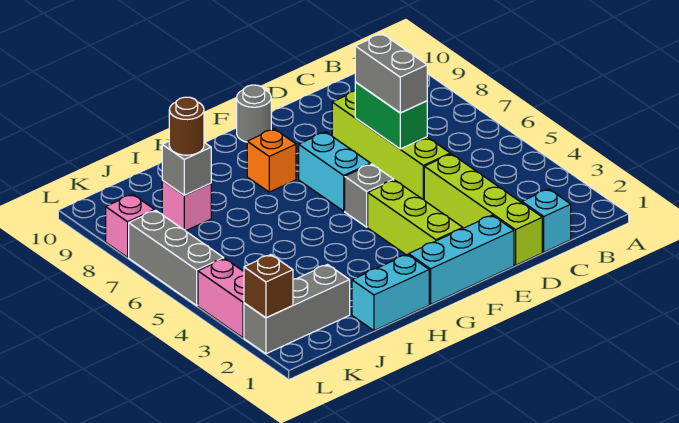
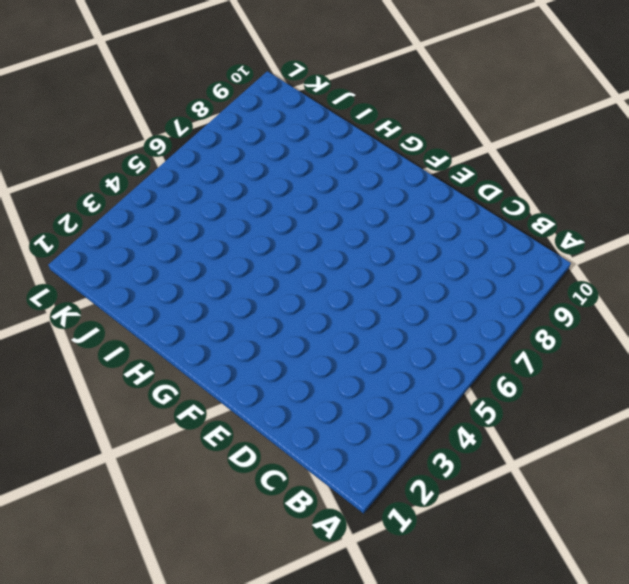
none -> cyan brick C1 level 1
none -> lime brick D1:D4 level 1
none -> lime brick D5:D8 level 1

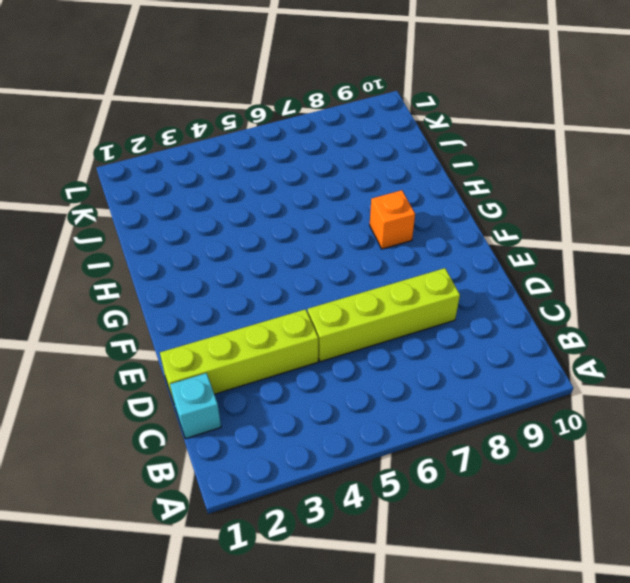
none -> cyan brick E1:G1 level 1
none -> lime brick F2:F4 level 1
none -> grey brick F5 level 1

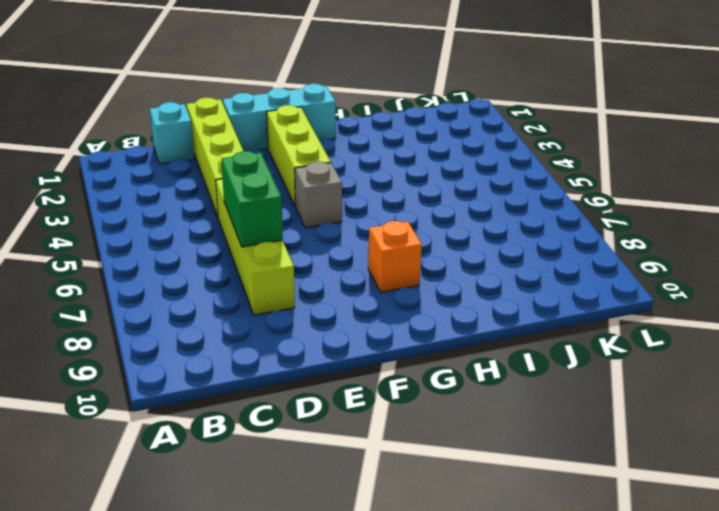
none -> cyan brick F6:F7 level 1
none -> grey round brick F10 level 1
none -> cyan brick H1:I1 level 1

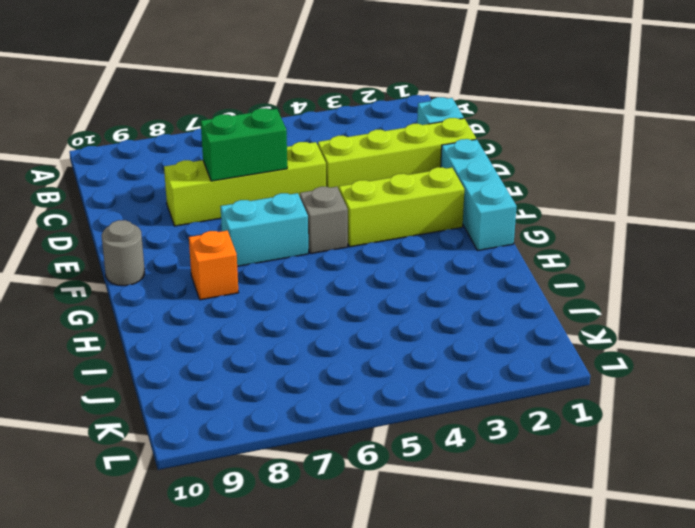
none -> cyan brick H1:I1 level 1
none -> grey brick J2:L2 level 1
none -> pink brick J8 level 1

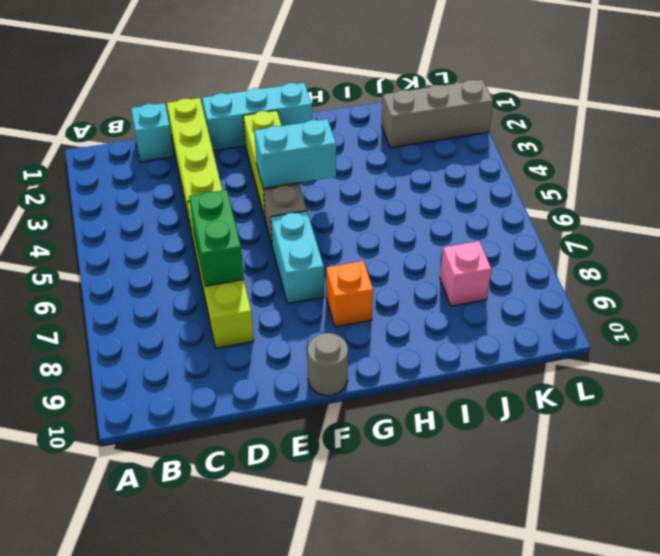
cyan brick F4:G4 level 2 -> cyan brick H1:I1 level 1
none -> pink brick L3:L4 level 1
none -> grey brick L5:L7 level 1
none -> pink brick L8 level 1

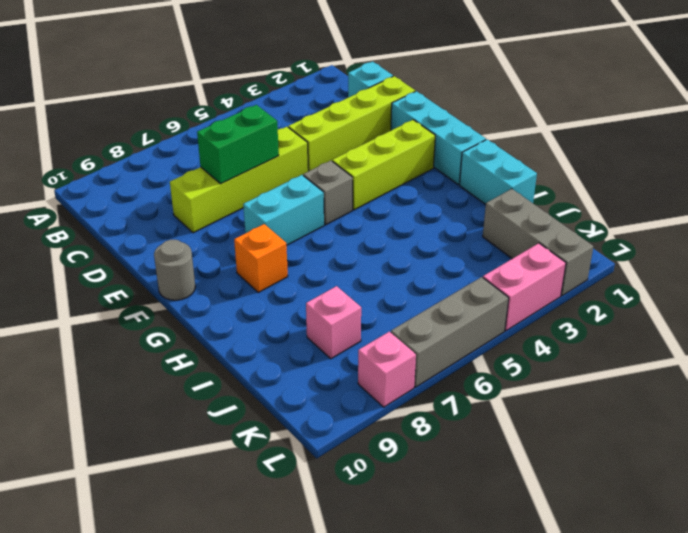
none -> grey brick J8 level 2
none -> brown brick L2 level 2
none -> grey brick D6:D7 level 3

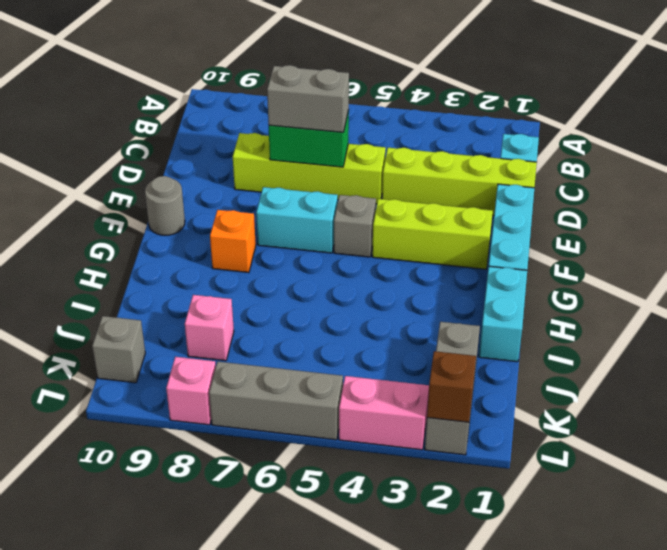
grey brick K10 level 1 -> grey brick J8 level 2
none -> brown round brick J8 level 3

